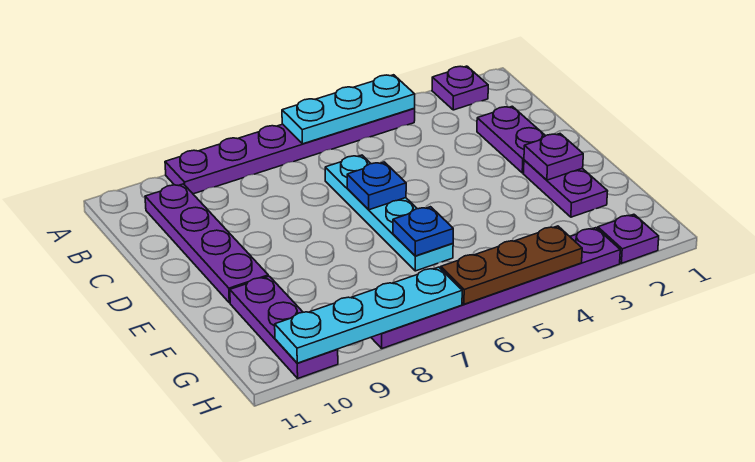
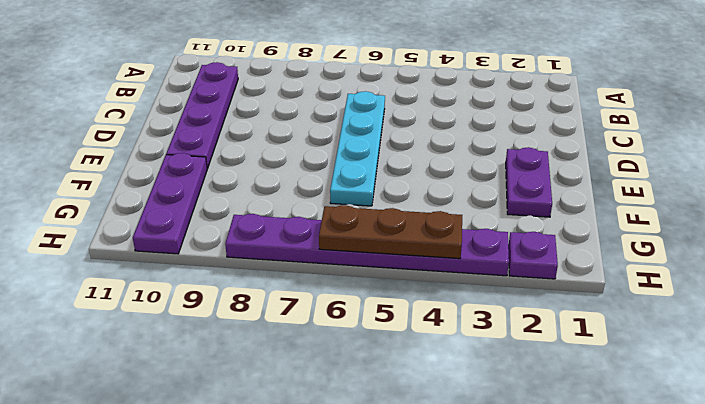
none -> purple plate A2 level 1
none -> purple plate A4:A9 level 1
none -> purple plate C2:D2 level 1

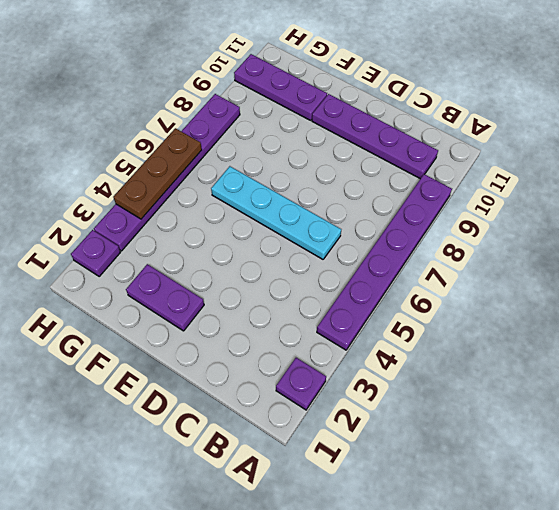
none -> purple plate C2:D2 level 1
none -> cyan plate A4:A6 level 2
none -> blue plate D6 level 2

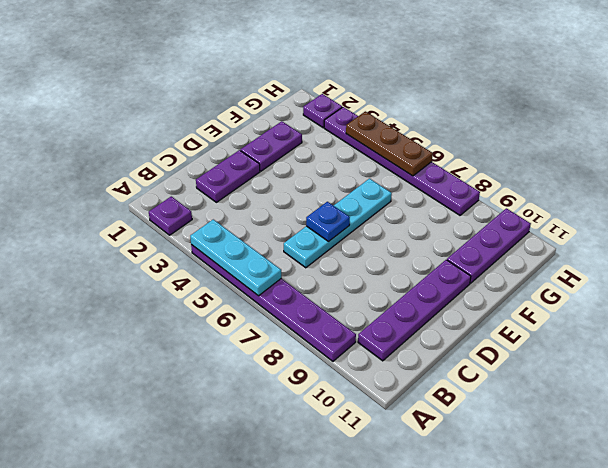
none -> purple plate E2 level 2
none -> blue plate F6 level 2
none -> cyan plate H7:H10 level 2

